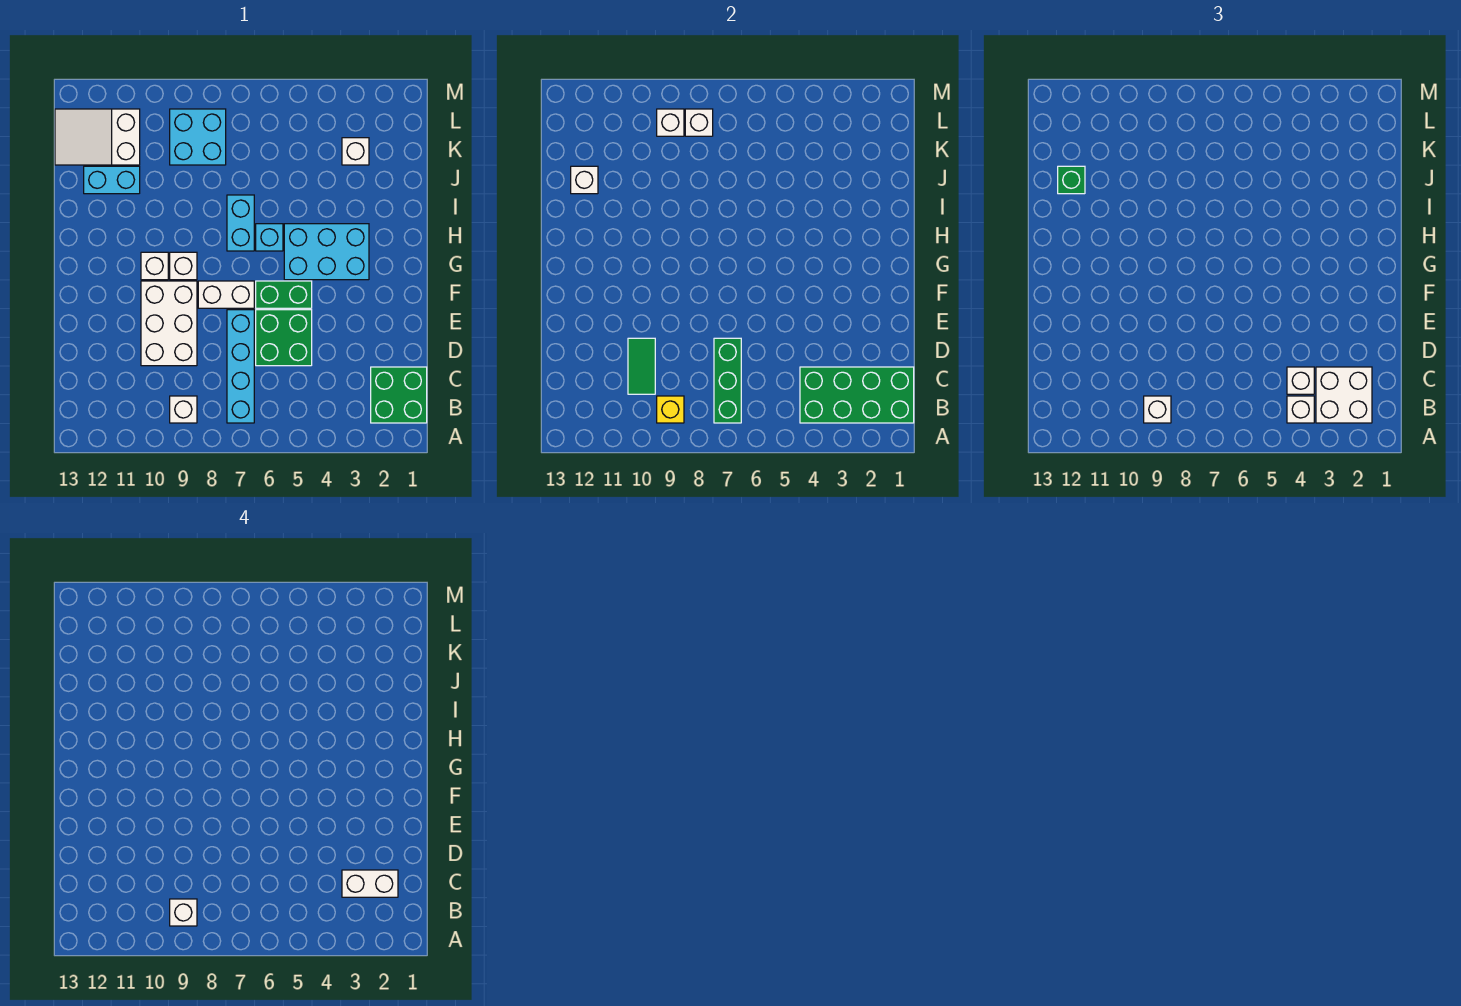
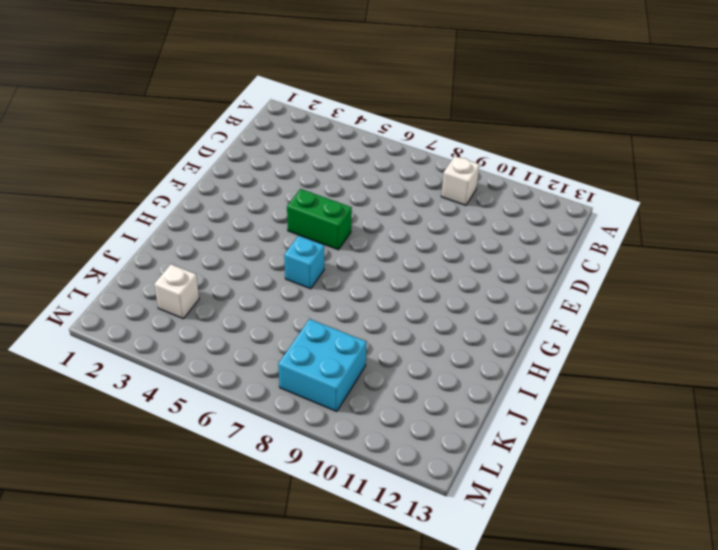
none -> green brick B1:C2 level 1
none -> cyan brick B7:E7 level 1
none -> green brick D5:E6 level 1
none -> white brick D9:F10 level 1

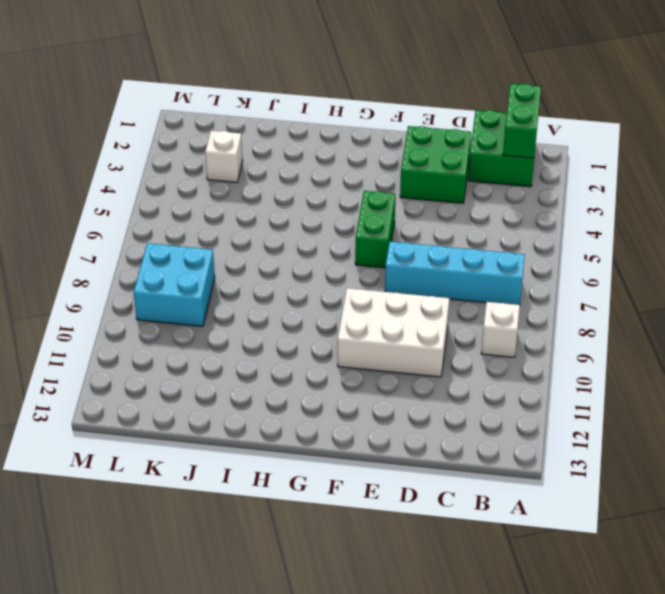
green brick B1:B2 level 2 -> green brick B1:C4 level 2
green brick D2:E3 level 1 -> green brick D5:E6 level 1
none -> white brick F7:F8 level 1
none -> cyan brick G3:H5 level 1
none -> white brick G9 level 1
none -> white brick G10 level 1

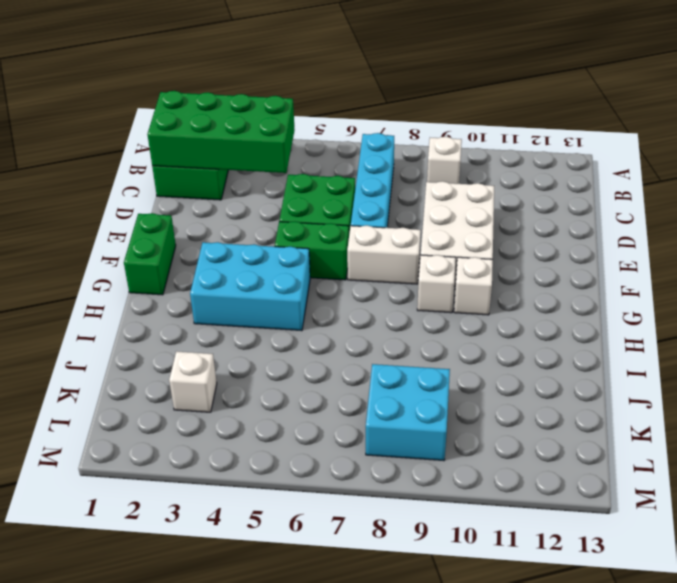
green brick F1:G1 level 1 -> none
none -> cyan brick H6 level 1
none -> cyan brick H7:I7 level 1
none -> cyan brick J11:J12 level 1
none -> white slope K11:L13 level 1 top 11

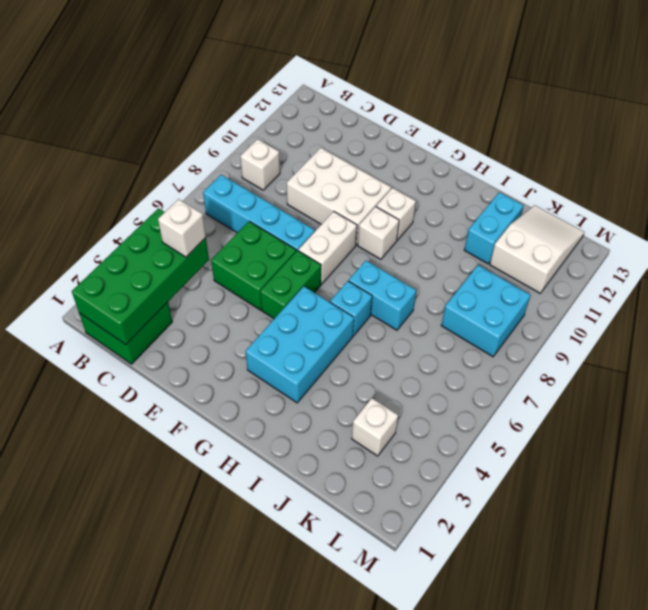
none -> green brick B7:D7 level 2
none -> yellow brick B9 level 2
none -> green tile C10:D10 level 2
none -> white brick J12 level 2

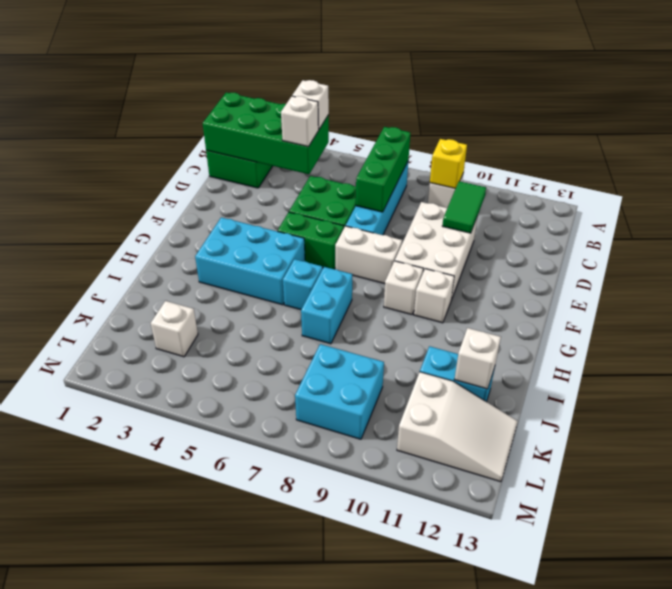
none -> white brick L8 level 2
none -> white brick L9 level 2
none -> white brick B2:C3 level 3
none -> white brick B9 level 3

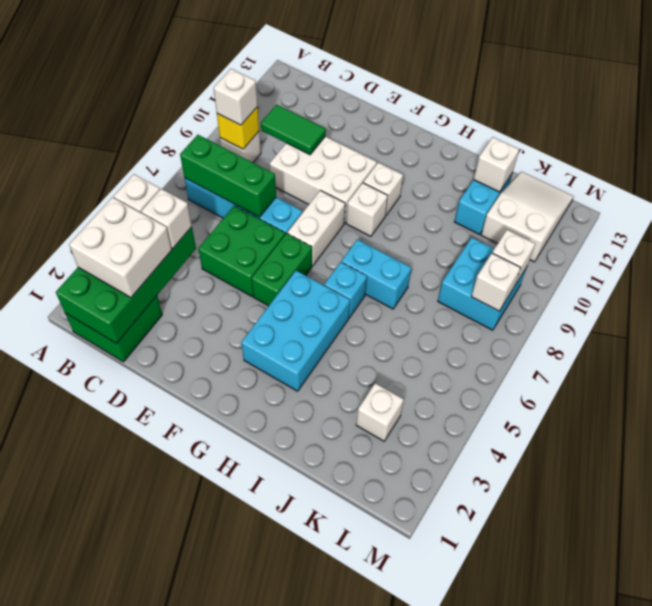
none -> green brick J12 level 3
none -> white brick B9 level 4
none -> white brick C2:C3 level 4

